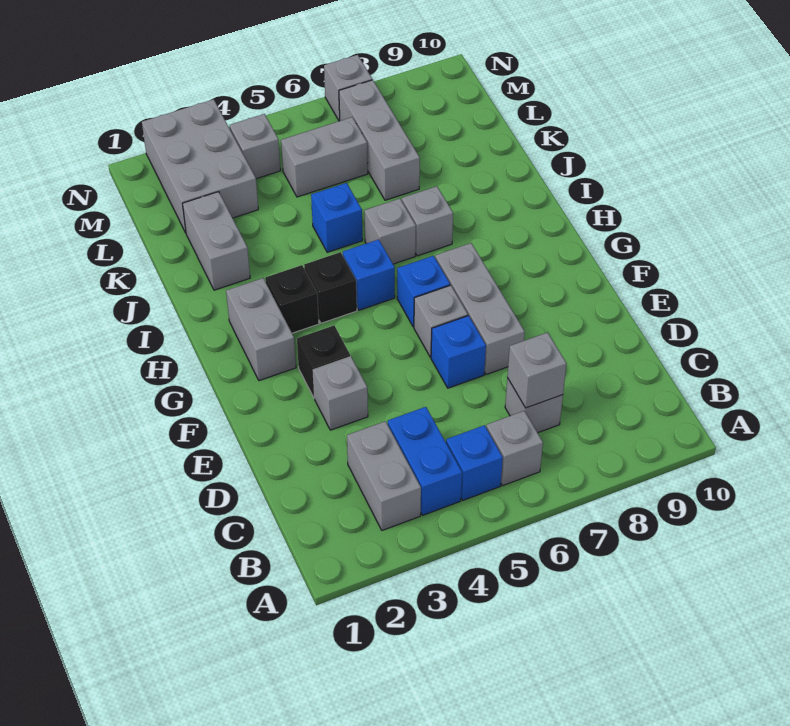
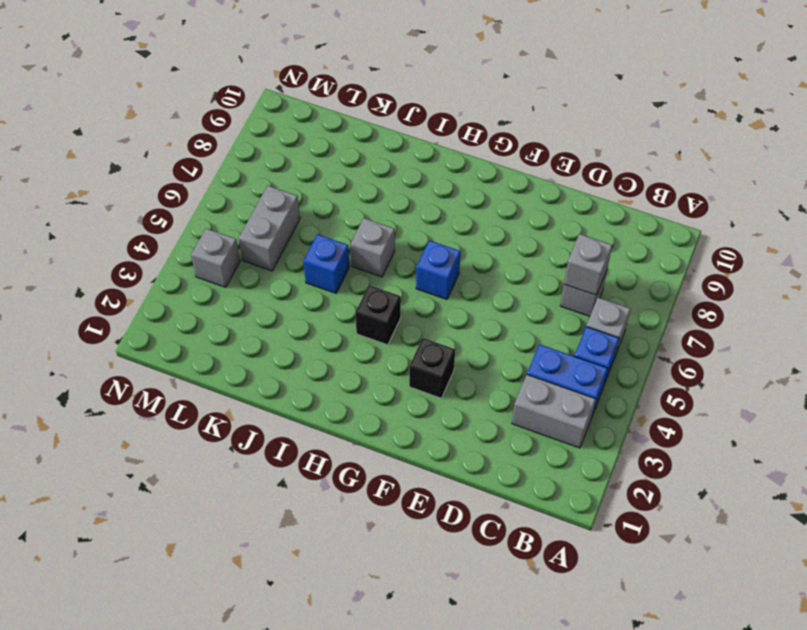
none -> grey brick E3 level 1
none -> blue brick E6 level 1
none -> grey brick E7:G7 level 1

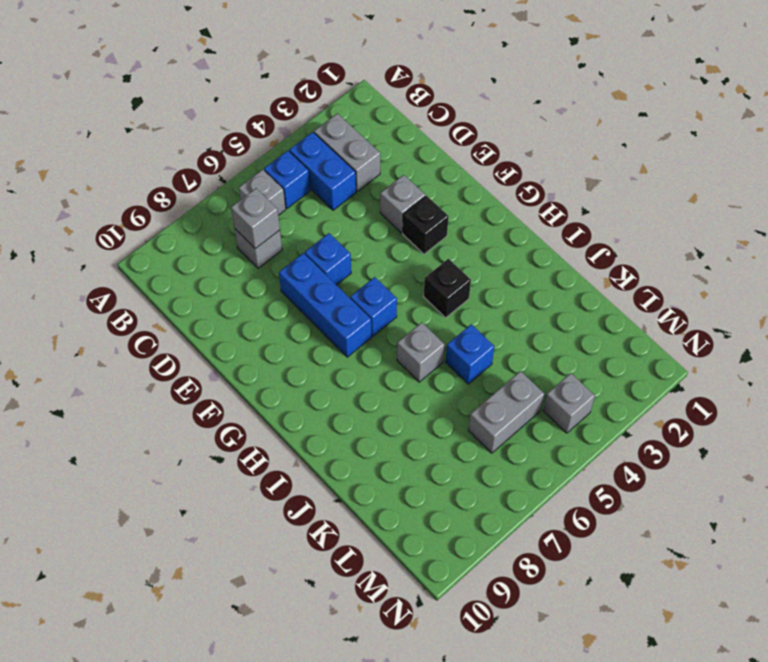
blue brick E7:G7 level 1 -> grey brick E7:G7 level 1
none -> grey brick F6 level 1
none -> grey brick G2:H2 level 1
none -> black brick H3 level 1

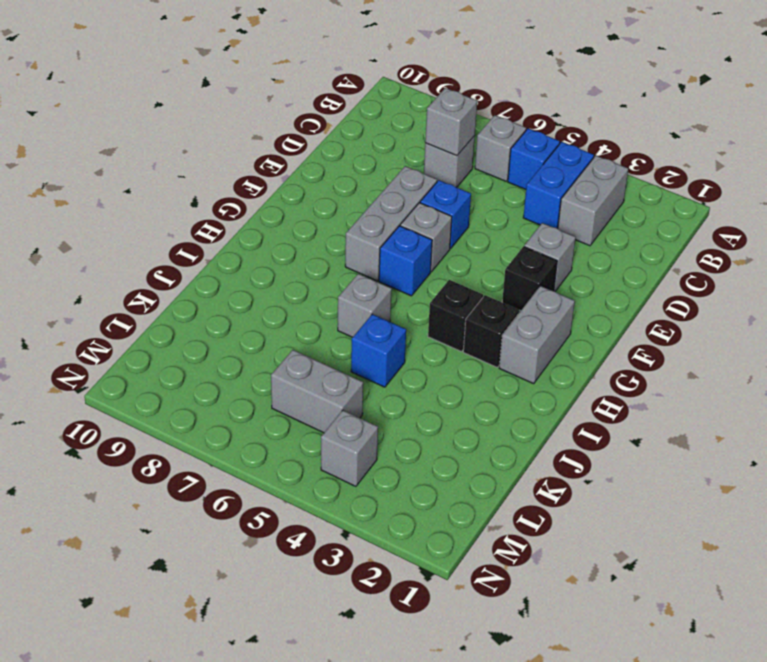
none -> blue brick H5 level 1
none -> grey brick I7 level 1
none -> grey brick J2:K2 level 1

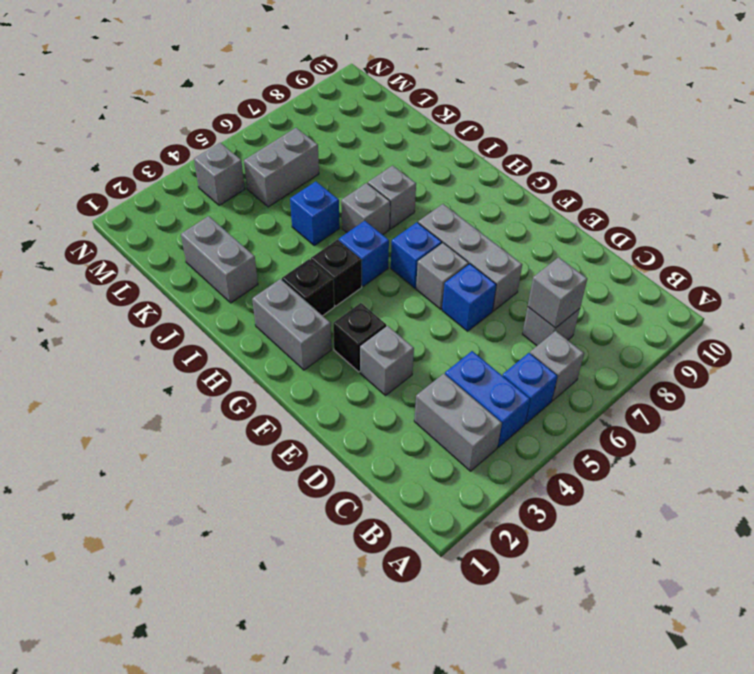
none -> grey brick K7:M7 level 1
none -> grey brick L2:N3 level 1
none -> grey brick N7 level 1

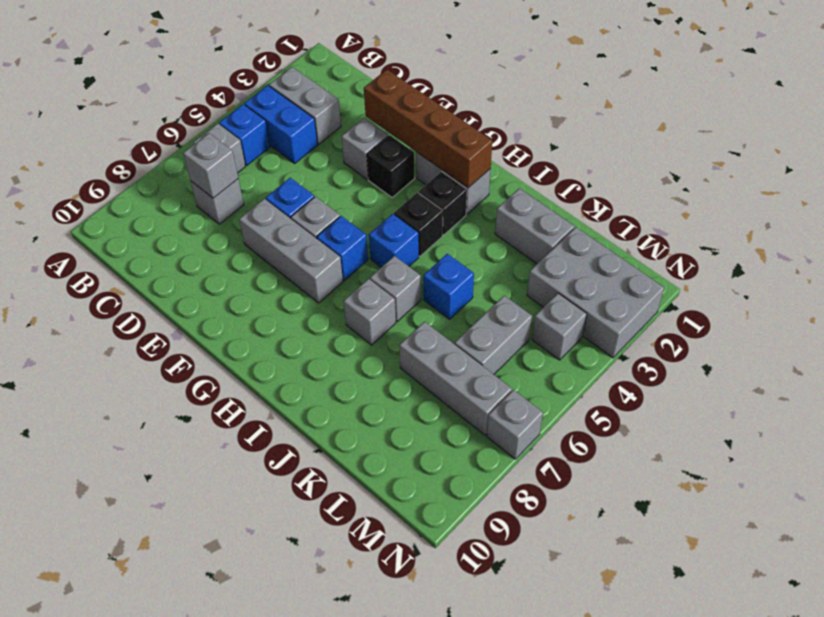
brown brick E2:H2 level 2 -> none

